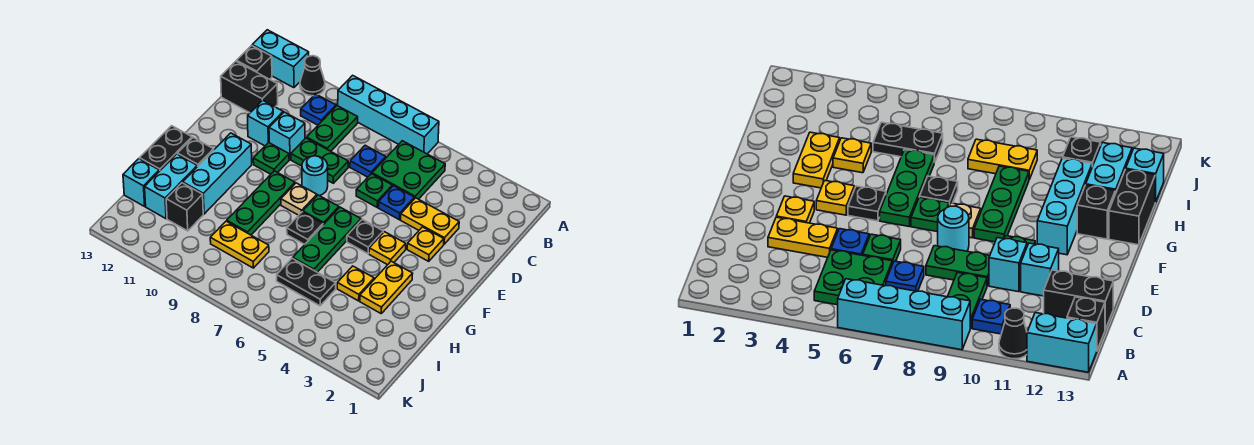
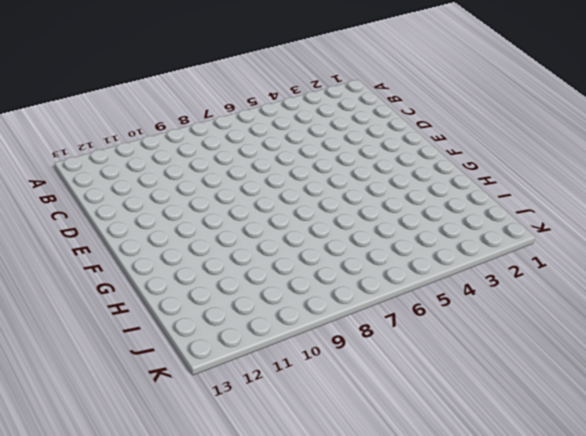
none -> cyan brick A6:A9 level 1
none -> black cone A11 level 1
none -> cyan brick A12:A13 level 1
none -> green plate B5:C6 level 1

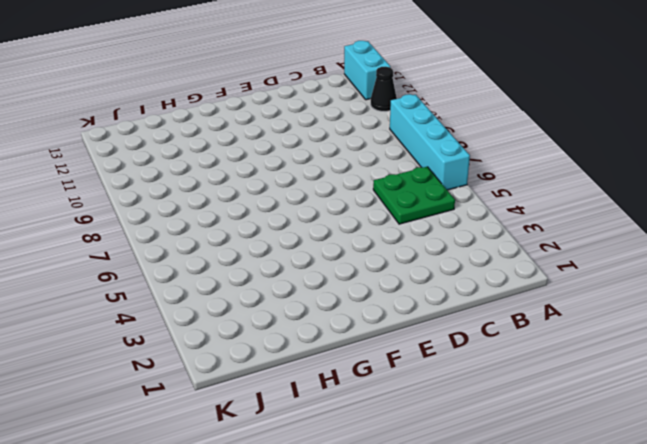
none -> green plate B9:C9 level 1
none -> blue plate B10 level 1
none -> black brick B13 level 1
none -> blue plate C7 level 1

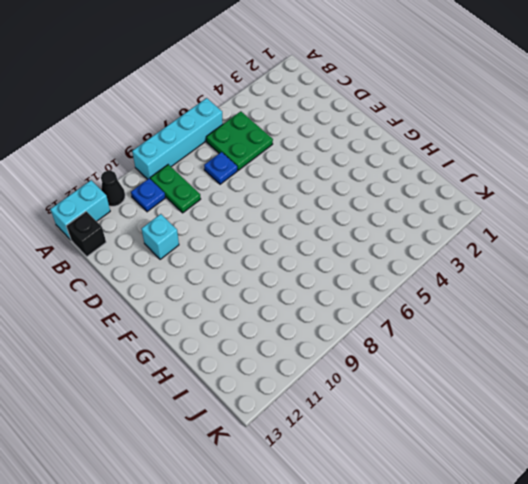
none -> black brick C12:C13 level 1
none -> yellow plate D3:D4 level 1
none -> blue plate D5 level 1
none -> green plate D6 level 1

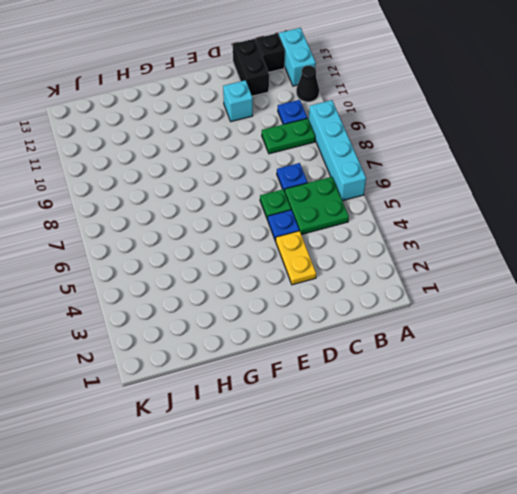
none -> green plate D8:D9 level 1
none -> cyan brick D10 level 1
none -> yellow plate E3 level 1
none -> cyan round brick E8 level 1

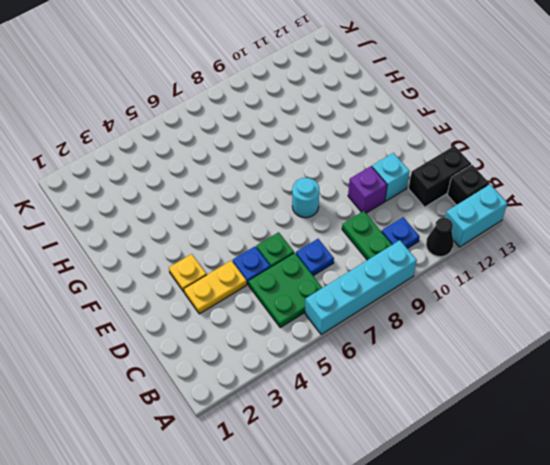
purple brick D10 level 1 -> cyan brick D10 level 1
none -> green plate D8:D9 level 1
none -> green plate E10 level 1
none -> yellow plate F4 level 1
none -> black plate F5 level 1

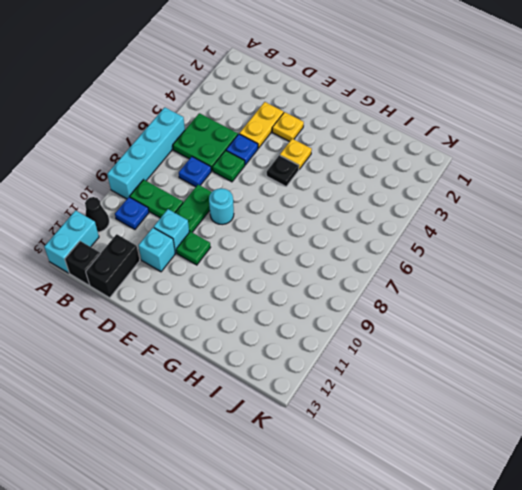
none -> green plate F6:H6 level 1
none -> green plate F7 level 1
none -> tan plate F8 level 1
none -> green plate F9:H9 level 1

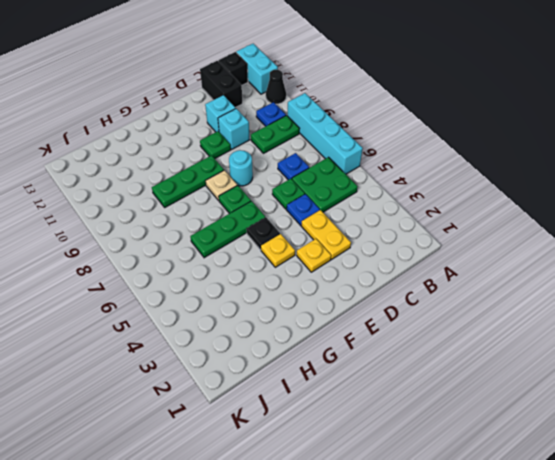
none -> green plate D8:D9 level 1
none -> cyan brick F11:H11 level 1
none -> yellow plate G3:H3 level 1
none -> black plate G7 level 1

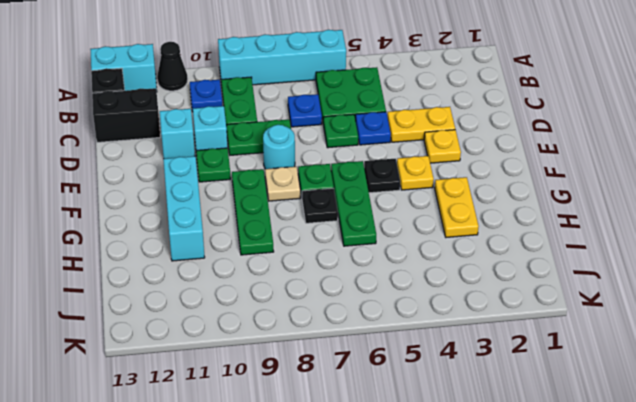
none -> black brick G12 level 1
none -> black brick G13:H13 level 1
none -> yellow plate H4 level 1
none -> cyan brick H12:I12 level 1

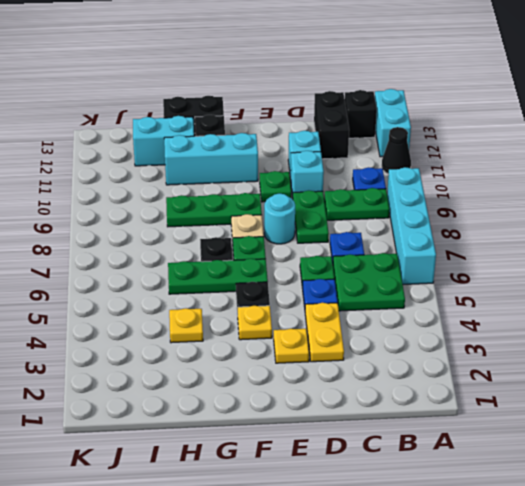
none -> yellow plate G3:H3 level 1
none -> black plate I5:I6 level 1
none -> yellow plate I8:I9 level 1
none -> black brick I11 level 1

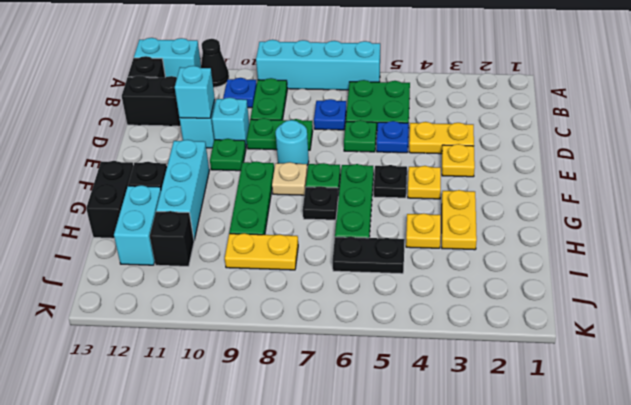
cyan brick D11 level 2 -> cyan brick I13 level 1

